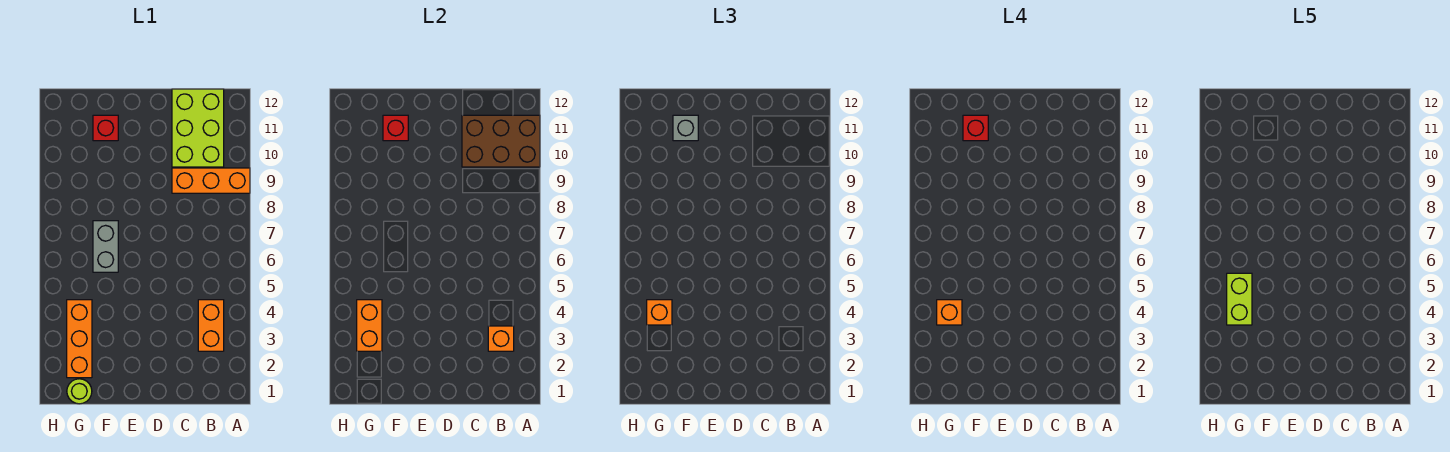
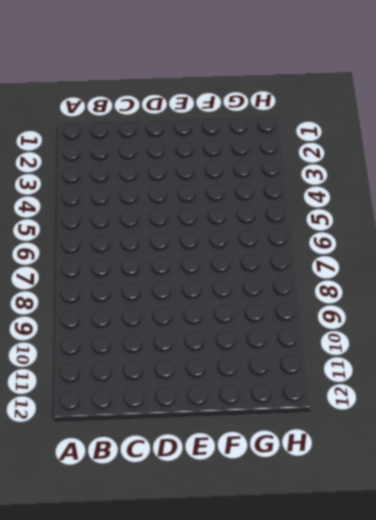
none -> orange brick A9:C9 level 1
none -> orange brick B3:B4 level 1
none -> lime brick B10:C12 level 1

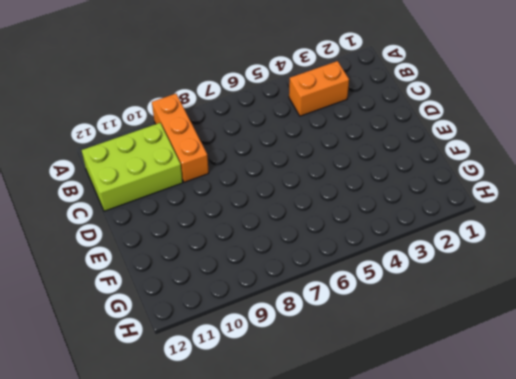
none -> grey brick F6:F7 level 1
none -> red brick F11 level 1
none -> lime round brick G1 level 1

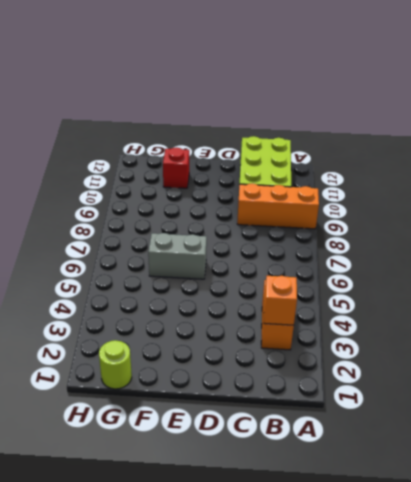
grey brick E6:F6 level 1 -> grey brick F6:F7 level 1
none -> orange brick G2:G4 level 1
none -> brown brick A10:C11 level 2
none -> red brick F11 level 2

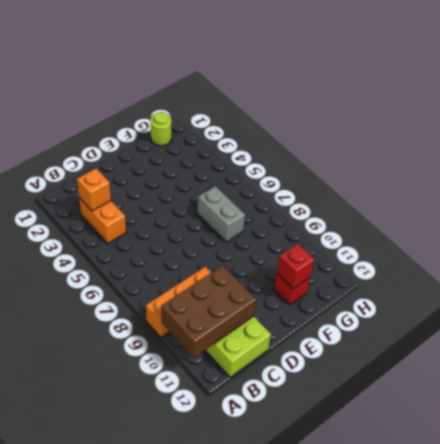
none -> orange brick G2:G4 level 1
none -> orange brick G3:G4 level 2
none -> grey brick F11 level 3

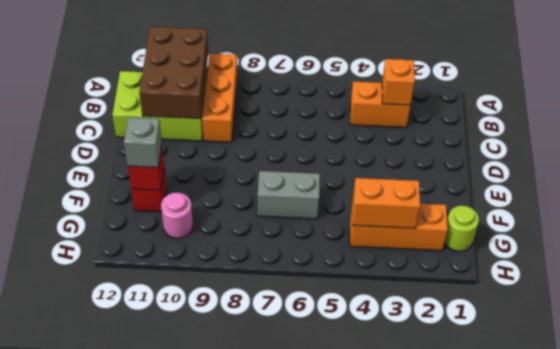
pink round brick G10 level 1 -> none
none -> orange brick G4 level 3
none -> red brick F11 level 4
none -> orange brick G4 level 4

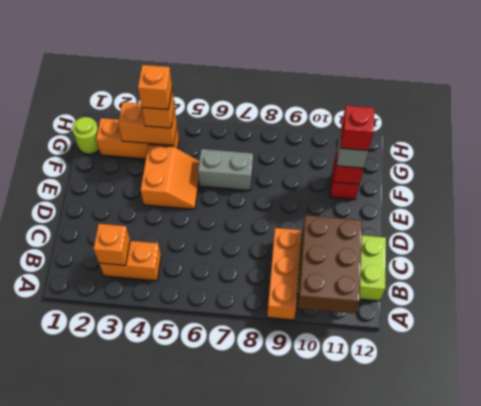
orange slope E4:F5 level 1 top 4 -> none
none -> lime brick G4:G5 level 5

